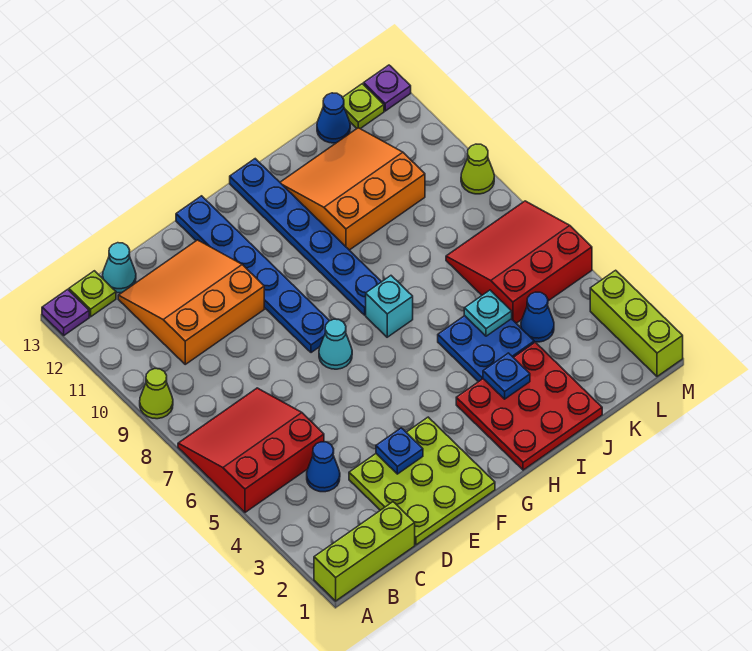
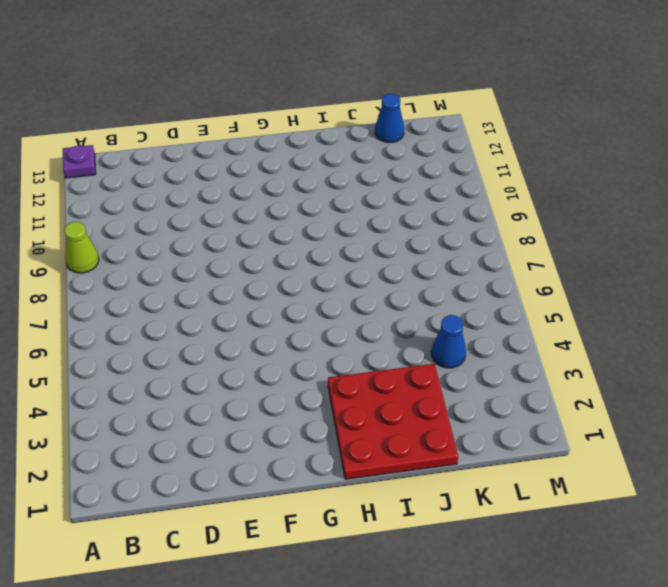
none -> lime brick A1:C1 level 1
none -> red slope A5:C7 level 1 top 5
none -> lime plate B13 level 1

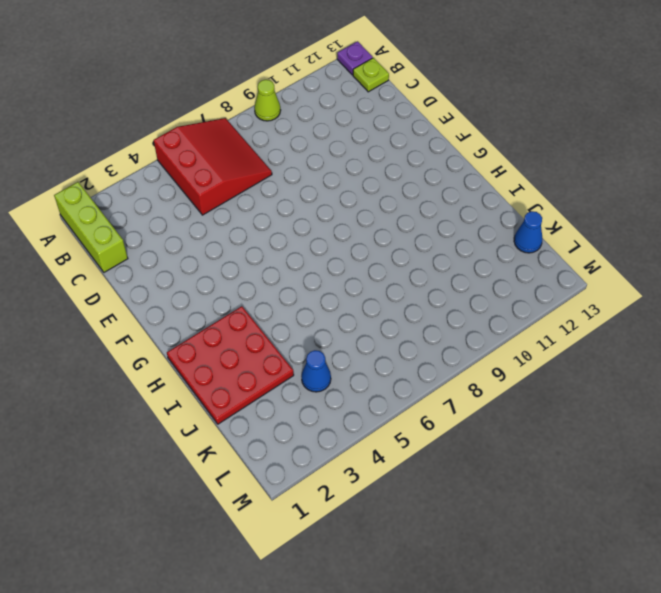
none -> blue cone C4 level 1
none -> orange slope C10:E12 level 1 top 10
none -> cyan cone C13 level 1

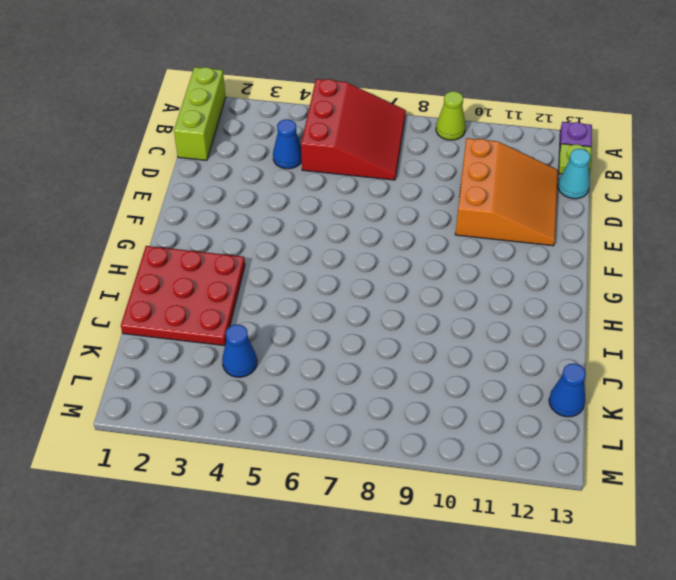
none -> lime plate D1:F3 level 1
none -> cyan cone F7 level 1
none -> blue plate F8:F13 level 1

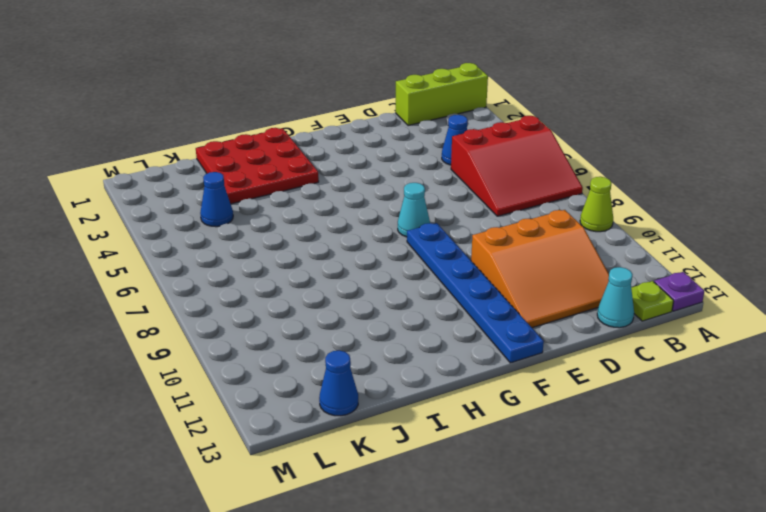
none -> lime plate D1:F3 level 1
none -> cyan brick H7 level 1
none -> blue plate H8:H13 level 1

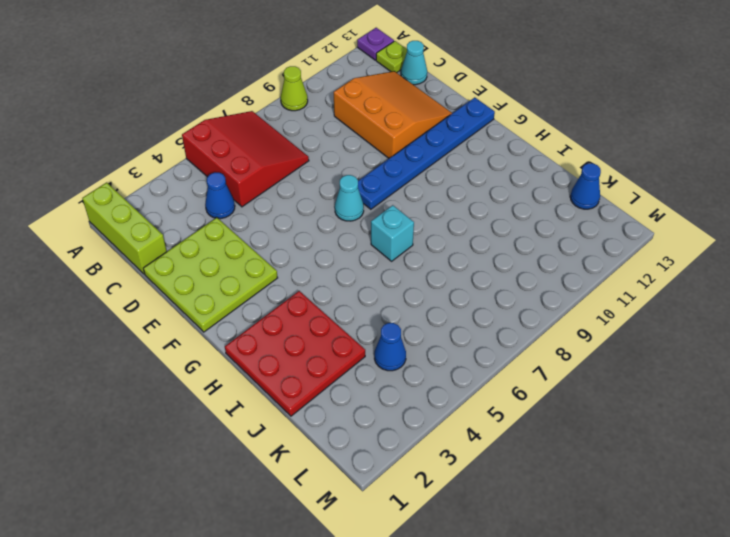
none -> blue plate H8:H13 level 1
none -> blue plate I4:J5 level 1
none -> orange slope I10:K12 level 1 top 10

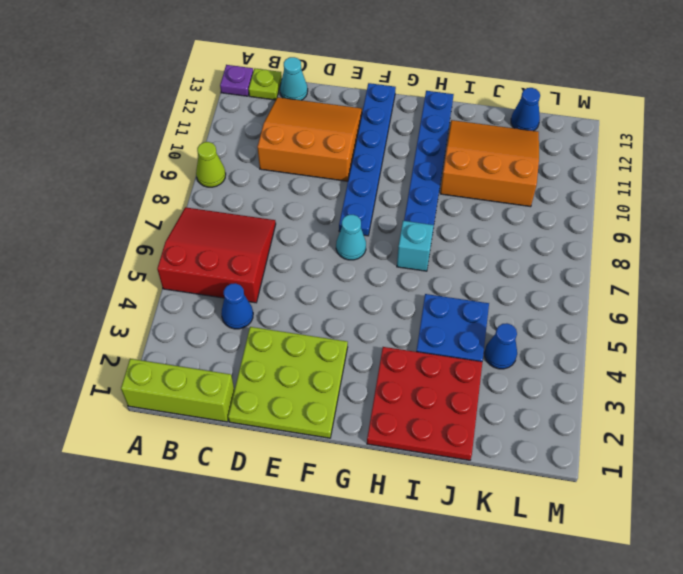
none -> red slope K5:M7 level 1 top 5
none -> lime plate L13 level 1
none -> lime brick M1:M3 level 1

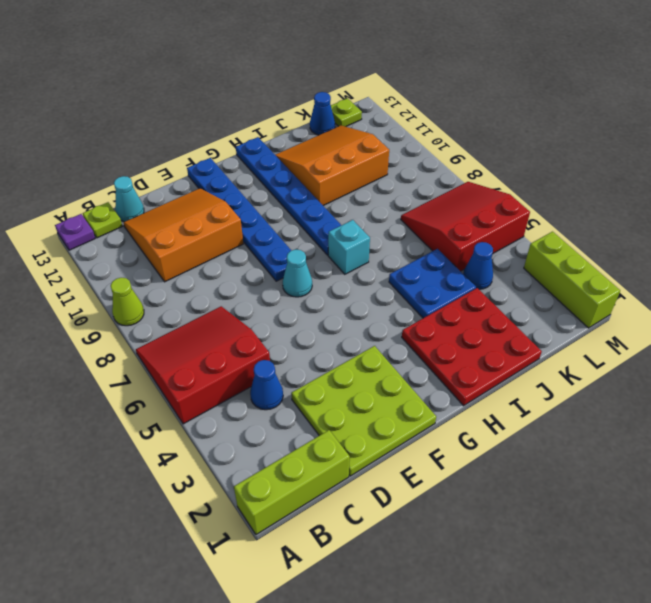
none -> lime cone M9 level 1
none -> purple plate M13 level 1
none -> blue plate E3 level 2

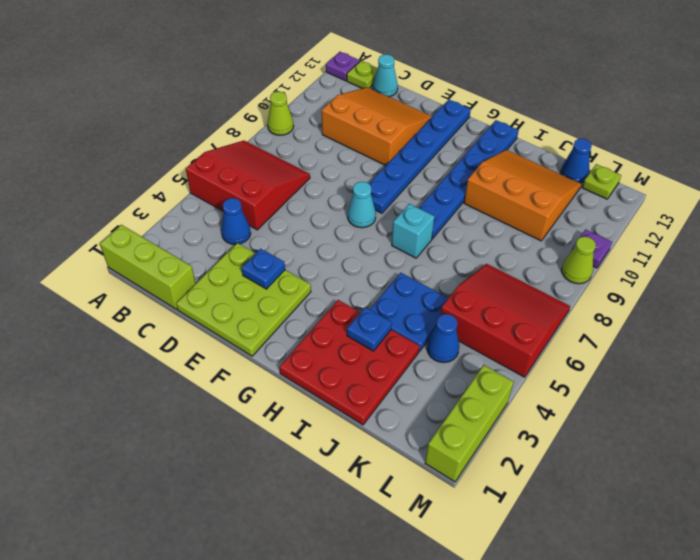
purple plate M10 level 1 -> purple plate M13 level 1
none -> cyan plate J5 level 2

